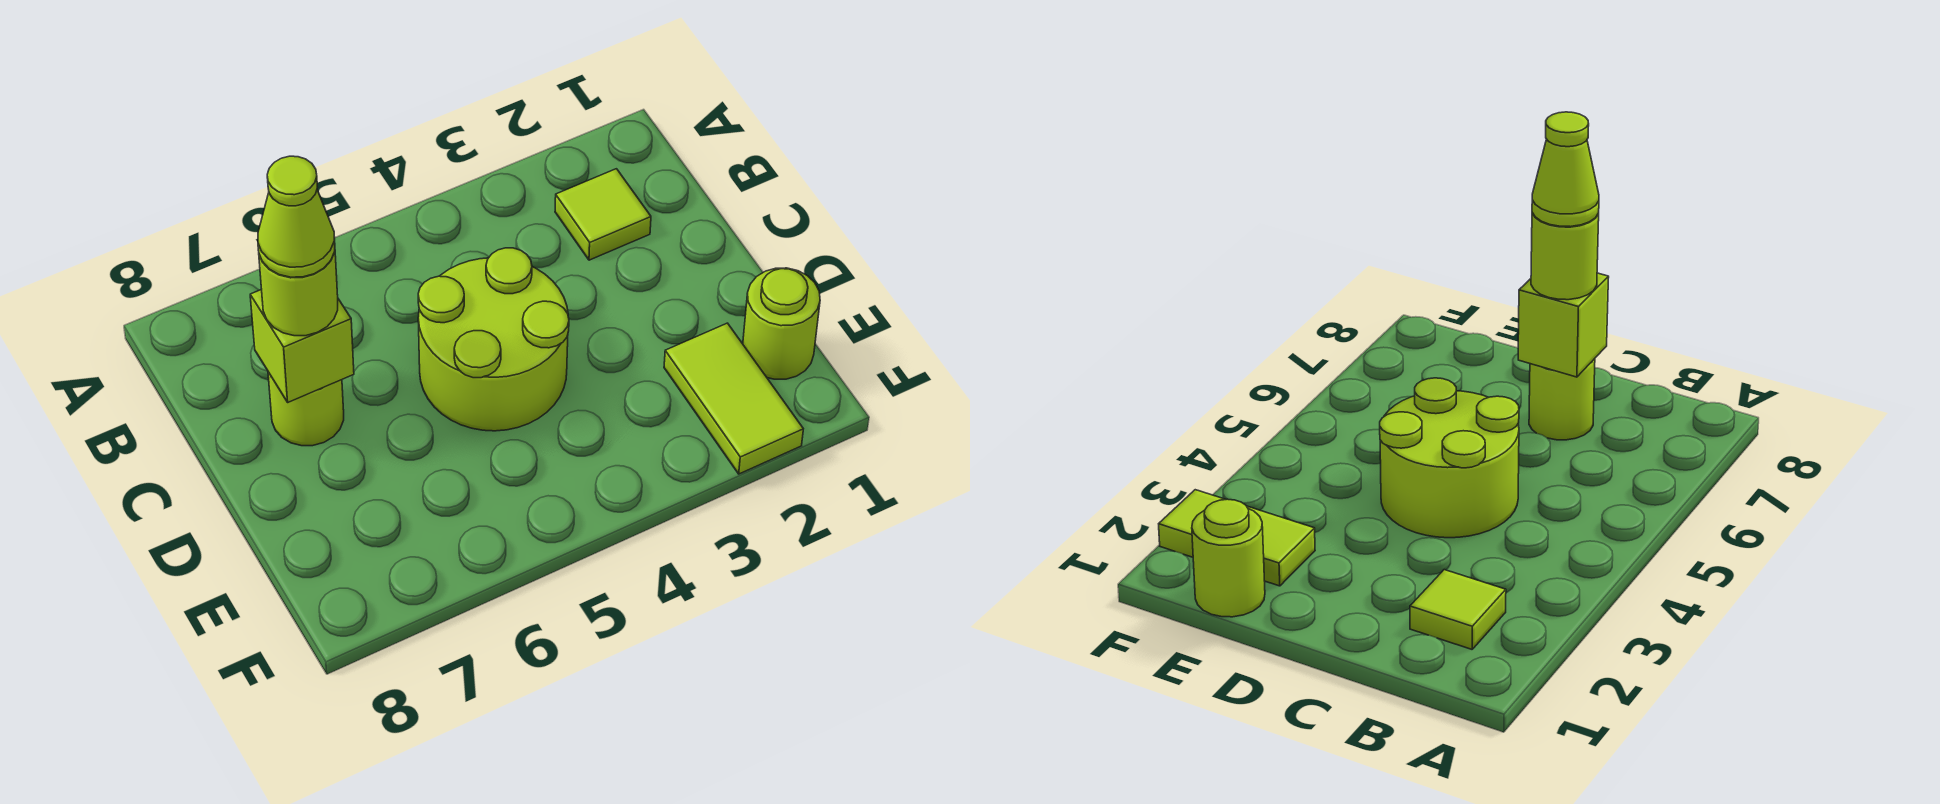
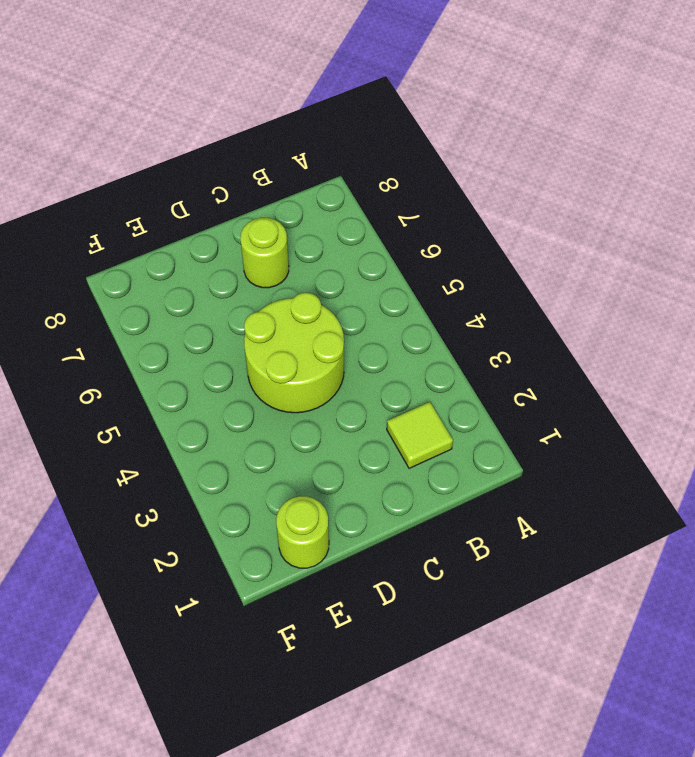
none -> lime tile E2:F2 level 1
none -> lime brick C7 level 2

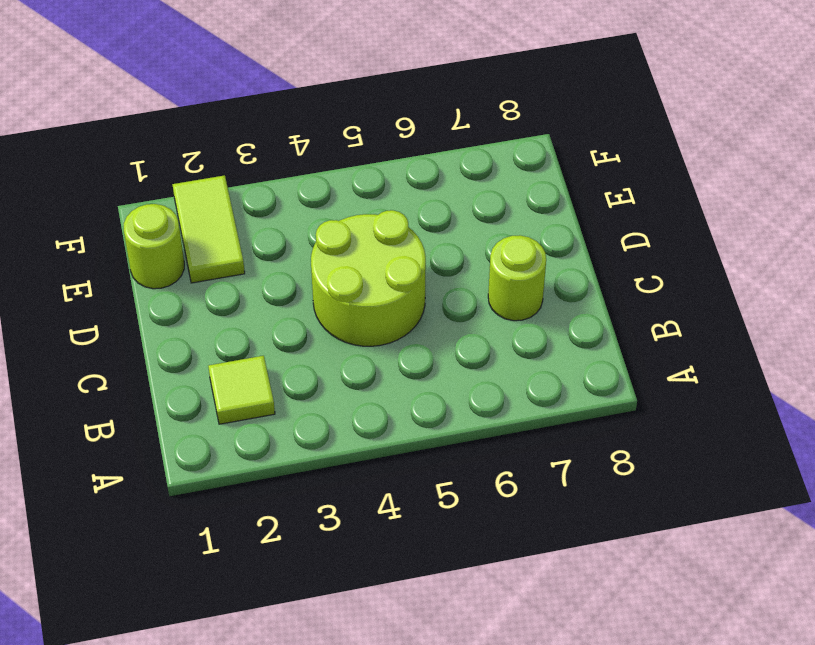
none -> lime brick C7 level 2
none -> lime round brick C7 level 3

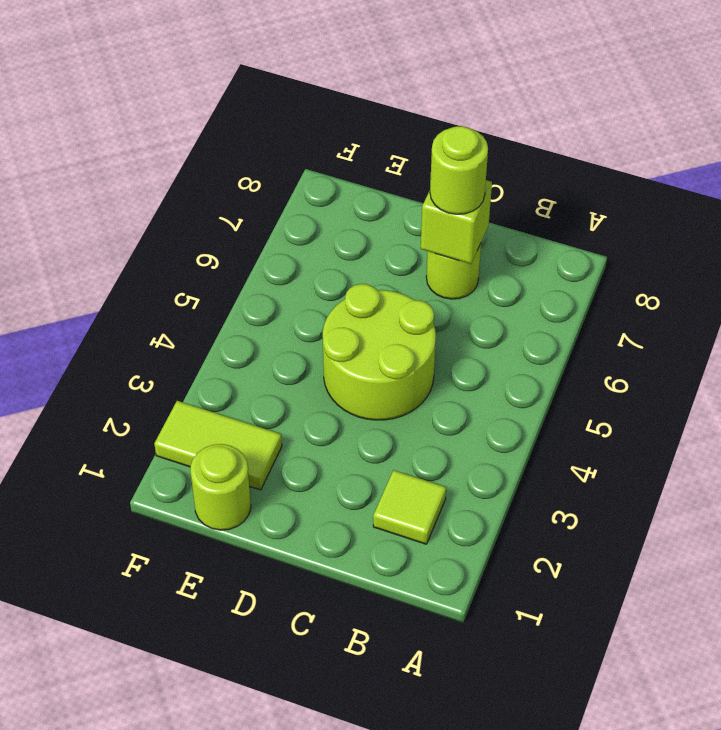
none -> lime cone C7 level 4

